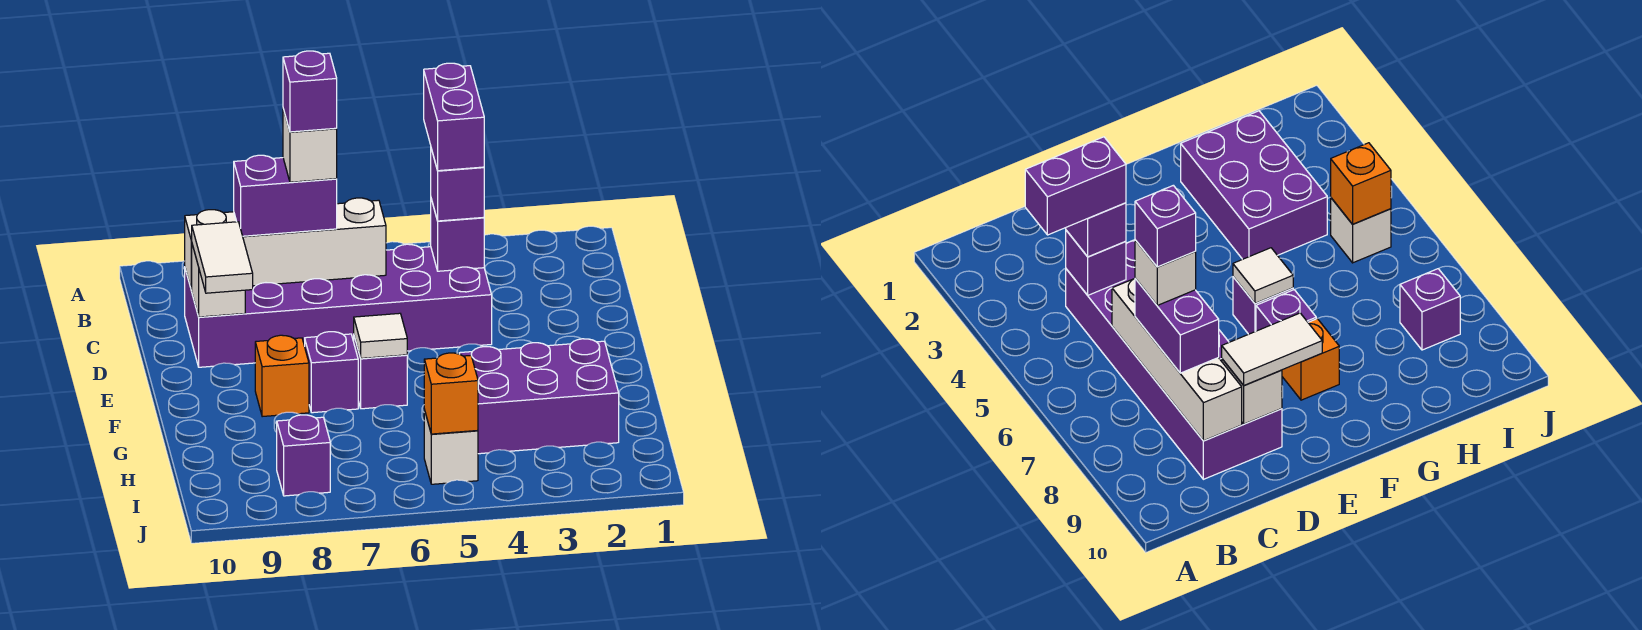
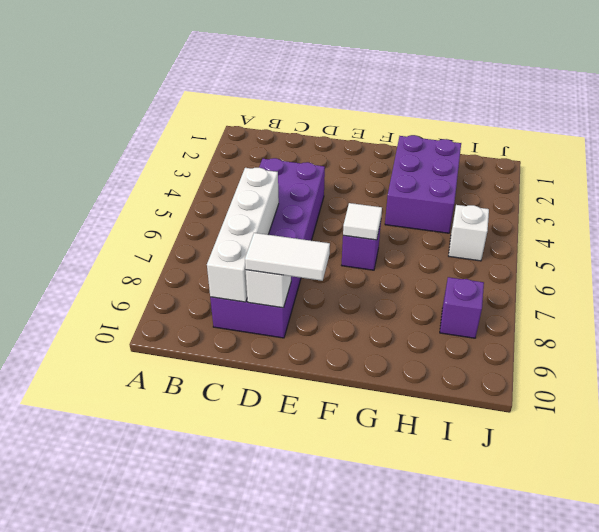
none -> purple brick F7 level 1
none -> orange brick F8 level 1
none -> purple brick C4 level 2

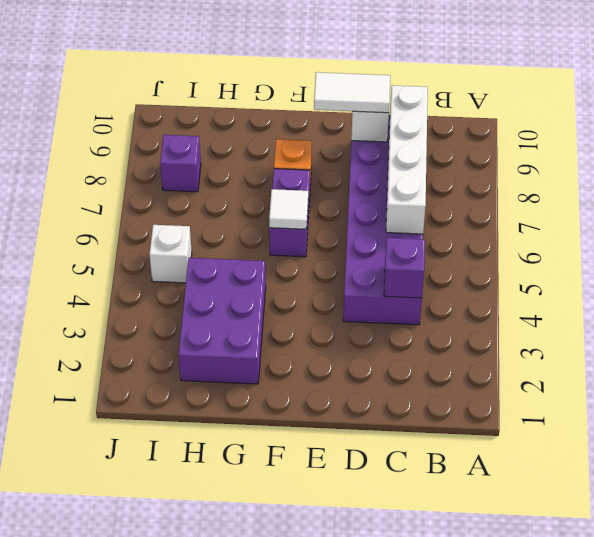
none -> orange brick I5 level 2
none -> purple brick C4 level 3
none -> purple brick C7:C8 level 3

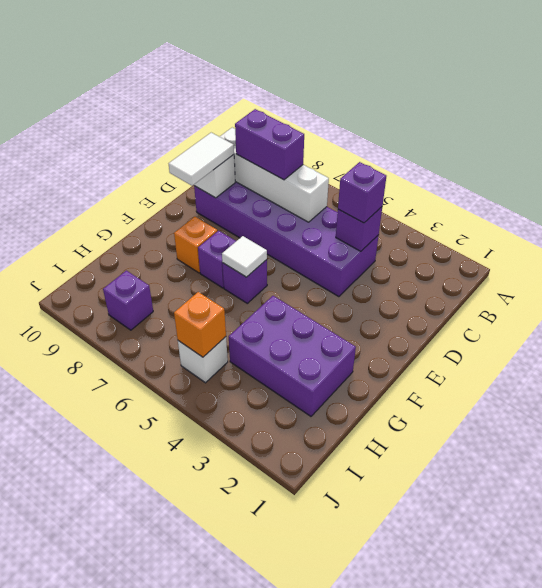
none -> purple brick B4:C4 level 4
none -> white brick C7 level 4
none -> purple brick C7 level 5

